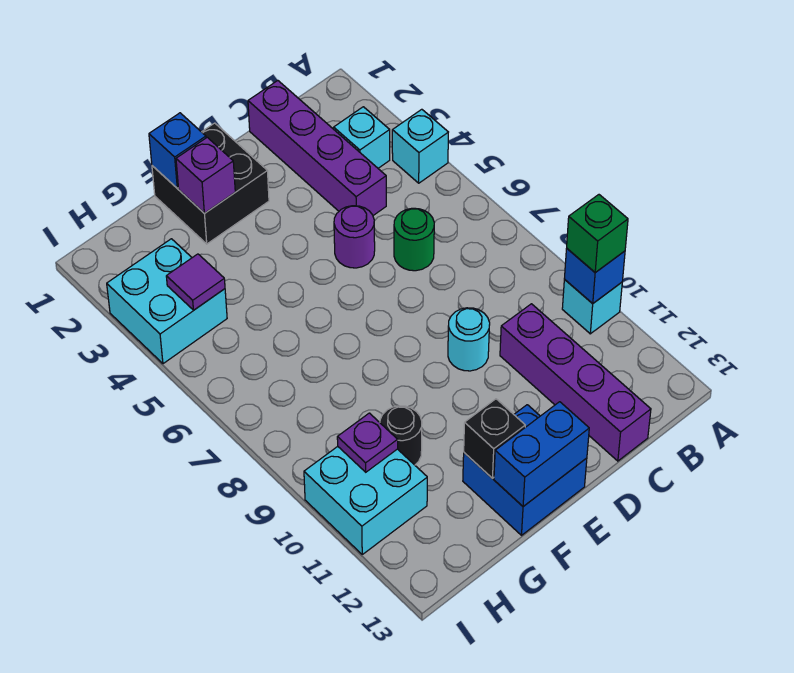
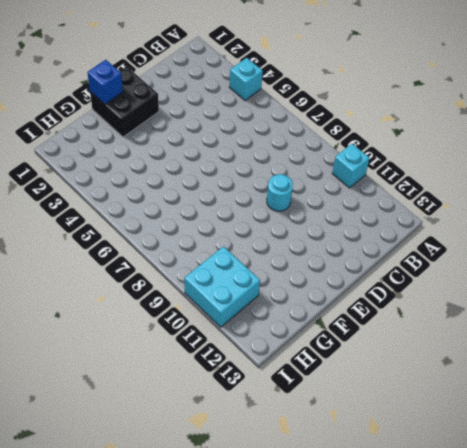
none -> cyan brick B3 level 1
none -> purple brick C1:C4 level 1
none -> green round brick C6 level 1

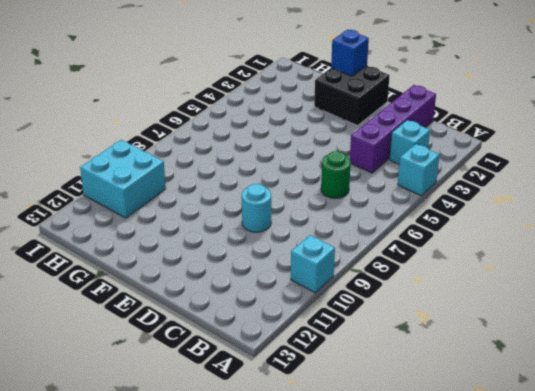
none -> purple brick C10:C13 level 1
none -> purple round brick D5 level 1
none -> blue brick E12:F13 level 1

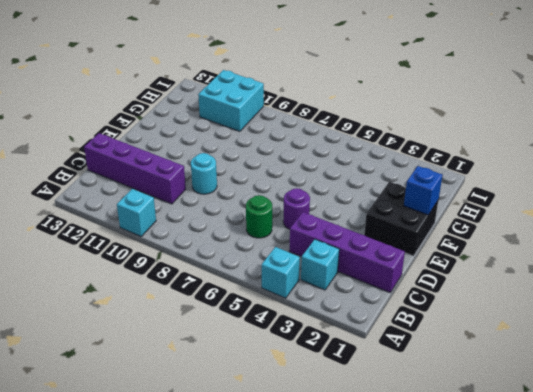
none -> blue brick E12:F13 level 1
none -> black round brick G10 level 1
none -> cyan brick H3:I4 level 1

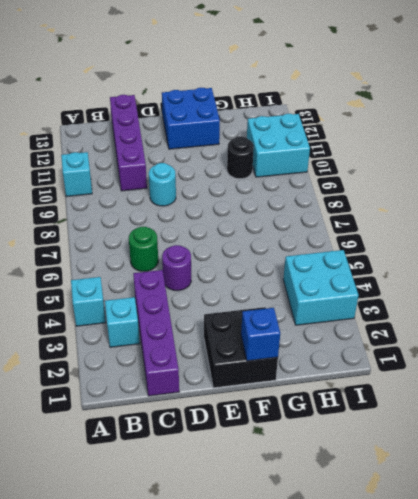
none -> blue brick A10 level 2
none -> blue brick E13:F13 level 2
none -> purple brick F2 level 2

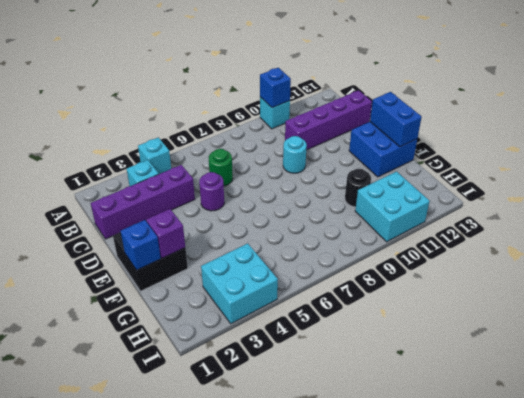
none -> black brick F12 level 2
none -> purple tile H4 level 2
none -> purple plate H10 level 2

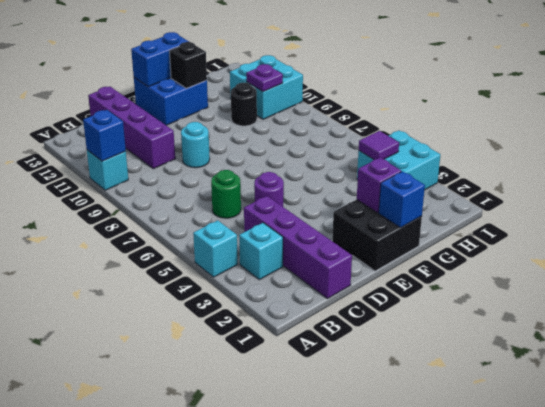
none -> green brick A10 level 3

